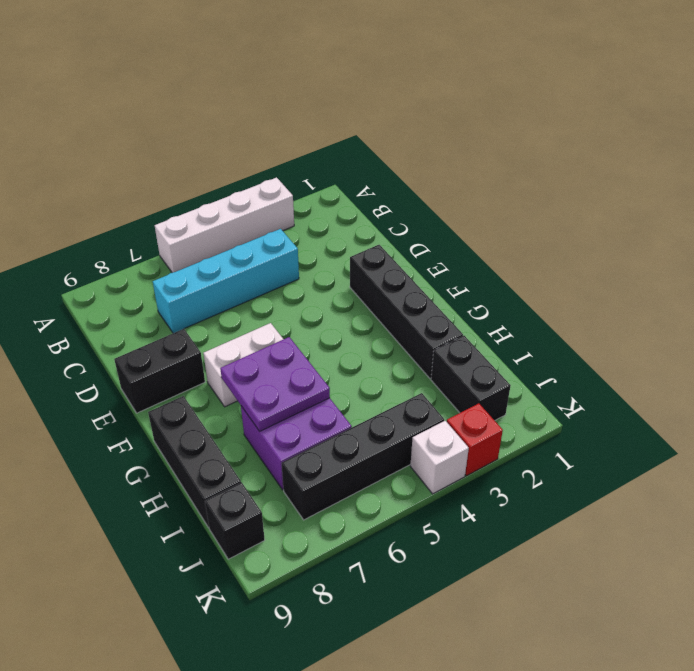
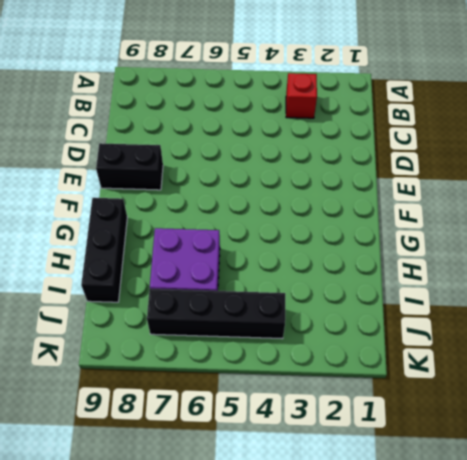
red brick B3 level 1 -> red brick K3 level 1
none -> white brick A3:A6 level 1
none -> cyan brick C4:C7 level 1
none -> black brick E2:H2 level 1

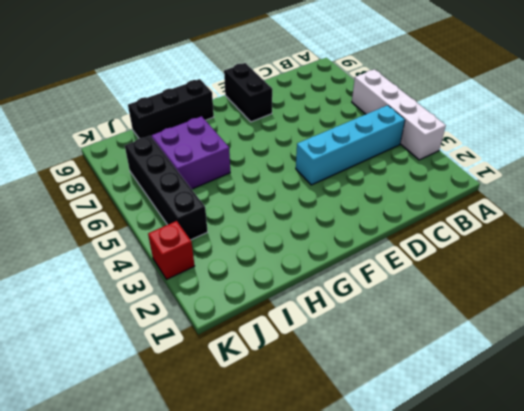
cyan brick B4:E4 level 1 -> cyan brick C4:C7 level 1
none -> black brick E2:H2 level 1
none -> white brick F6:F7 level 1
none -> black brick I2:J2 level 1

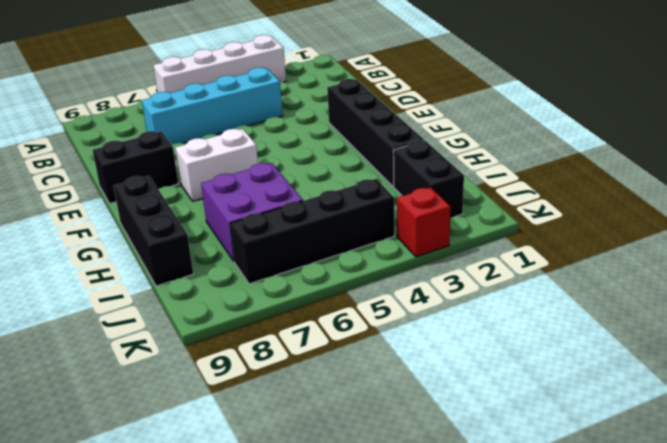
none -> black brick J9 level 1
none -> white brick K4 level 1
none -> purple plate G6:H7 level 2

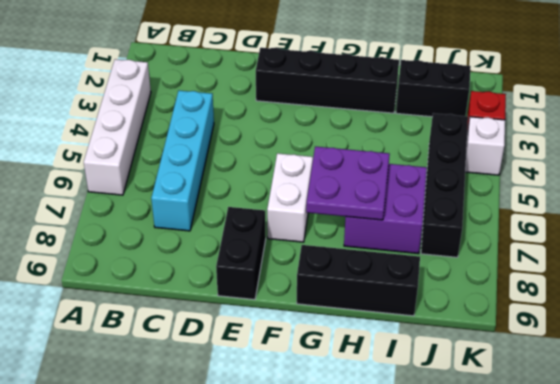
none -> black brick J9 level 1

